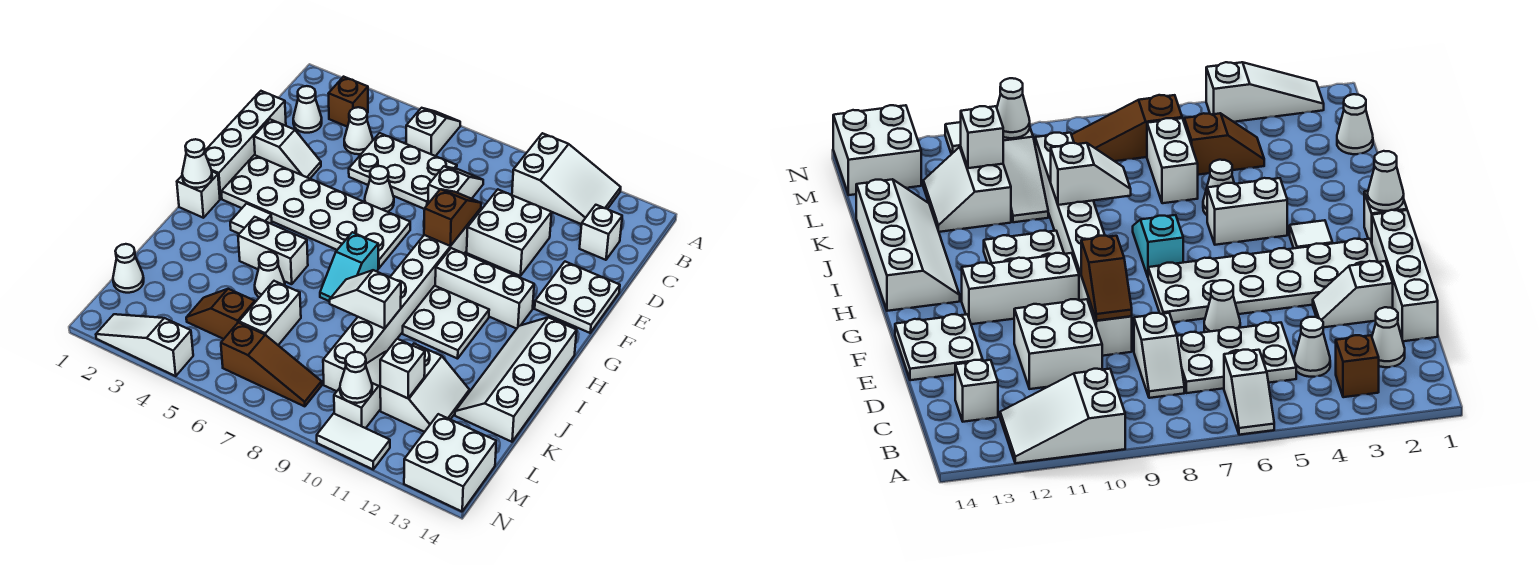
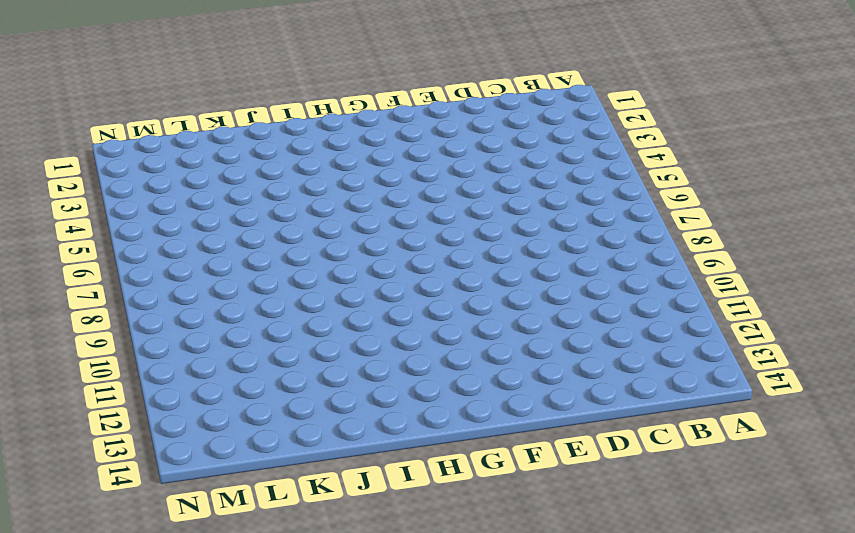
none -> white slope A6:B6 level 1 top B
none -> white slope A10:B12 level 1 top 10
none -> brown brick B3 level 1
none -> white cone C2 level 1

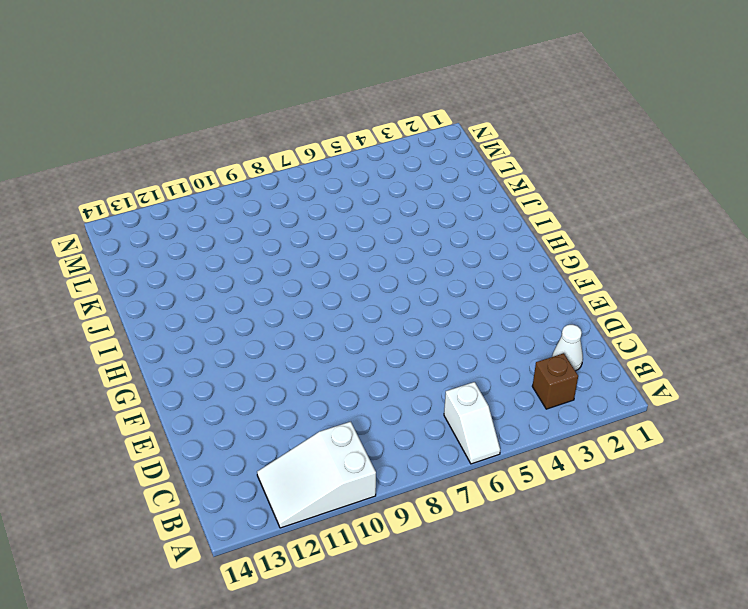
none -> white cone C4 level 1
none -> white plate C5:D7 level 1
none -> white slope C8:D8 level 1 top D
none -> white brick C13 level 1

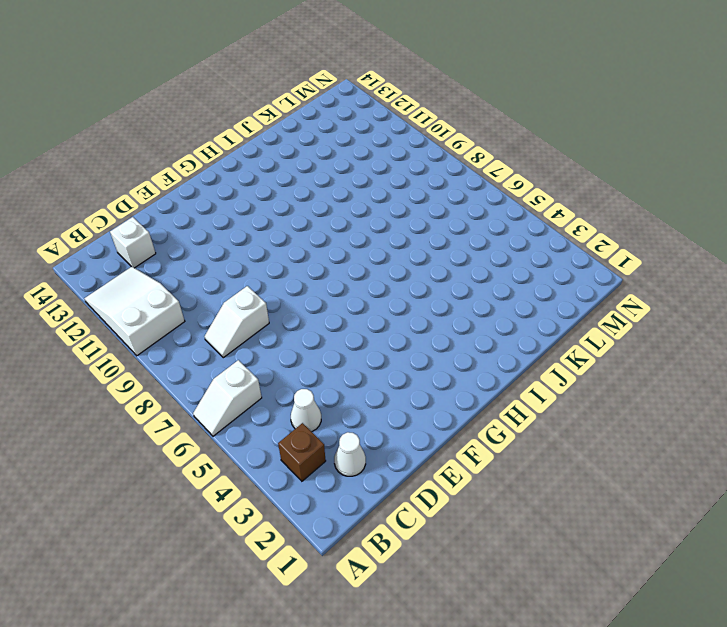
none -> white plate C5:D7 level 1
none -> white brick D1:G1 level 1
none -> white brick D10:E11 level 1
none -> white slope E2:E3 level 1 top 2

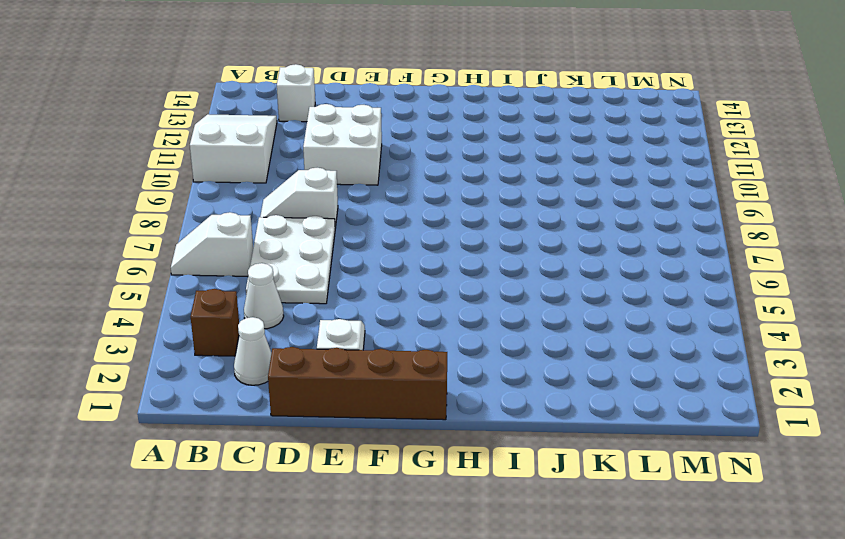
brown brick D1:G1 level 1 -> white brick D1:G1 level 1
none -> white cone E6 level 1
none -> white brick E9:L9 level 1
none -> white plate E13:F14 level 1
none -> white plate F2:G7 level 1

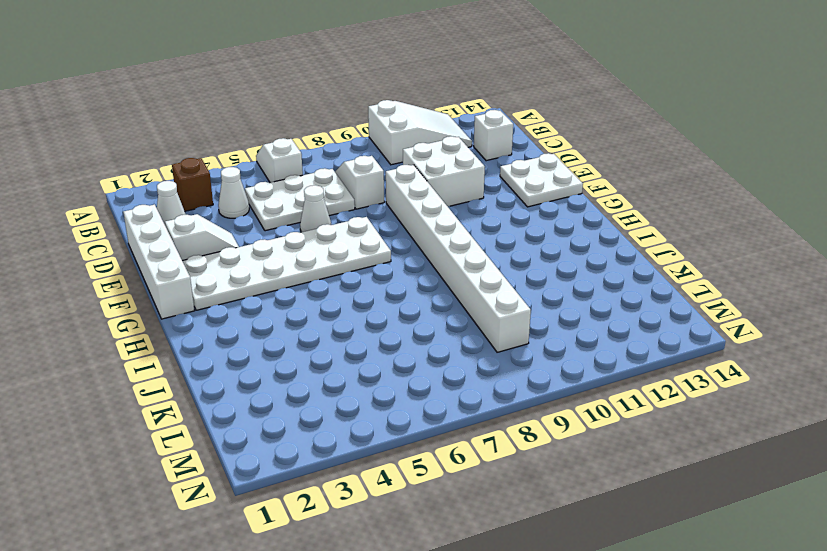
none -> white brick G10:G12 level 1
none -> white brick H1 level 1
none -> white tile H3 level 1
none -> cyan slope H7:I7 level 1 top H

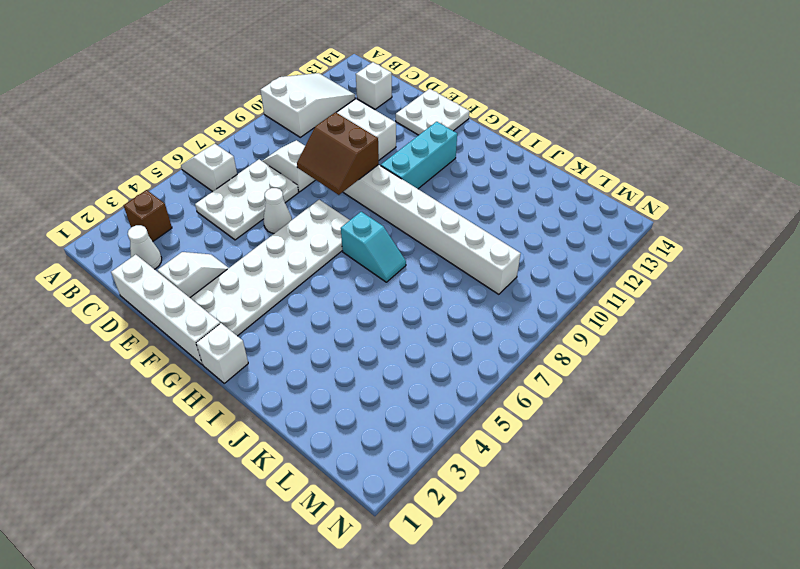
brown slope E8:F9 level 2 top 9 -> brown slope E9:F9 level 2 top F
cyan brick G10:G12 level 1 -> white brick G10:G12 level 1
none -> white cone C4 level 1
none -> white tile H3 level 1
none -> white plate H10:I11 level 1
none -> white slope H13:K14 level 1 top 14

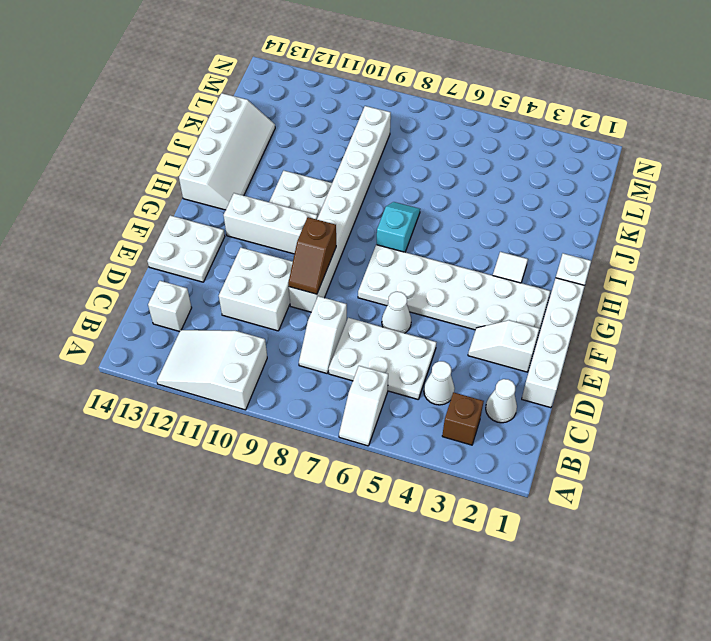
none -> white brick I4:I5 level 1
none -> white cone J5 level 1
none -> white brick K6:L6 level 1
none -> white slope K10:M10 level 1 top M

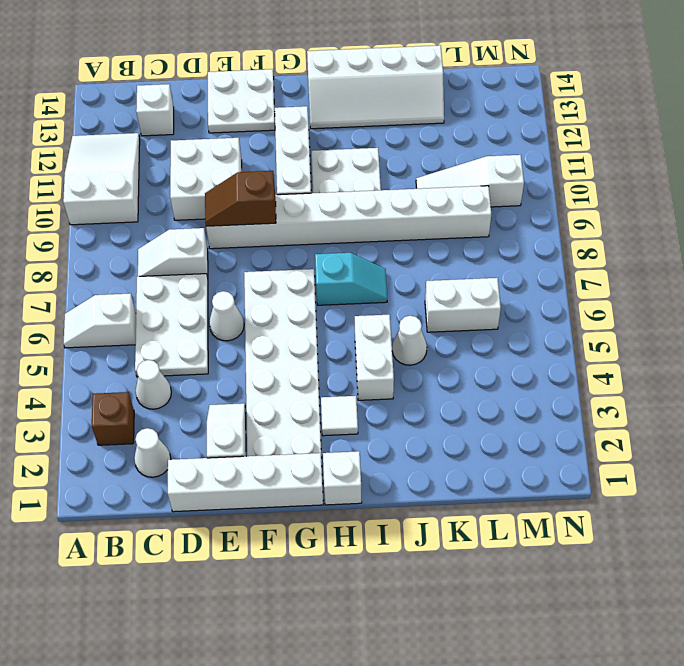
none -> white slope K11:L12 level 1 top 11
none -> white cone L1 level 1
none -> brown slope L4:L5 level 1 top 5
none -> brown slope M6:M8 level 1 top 6

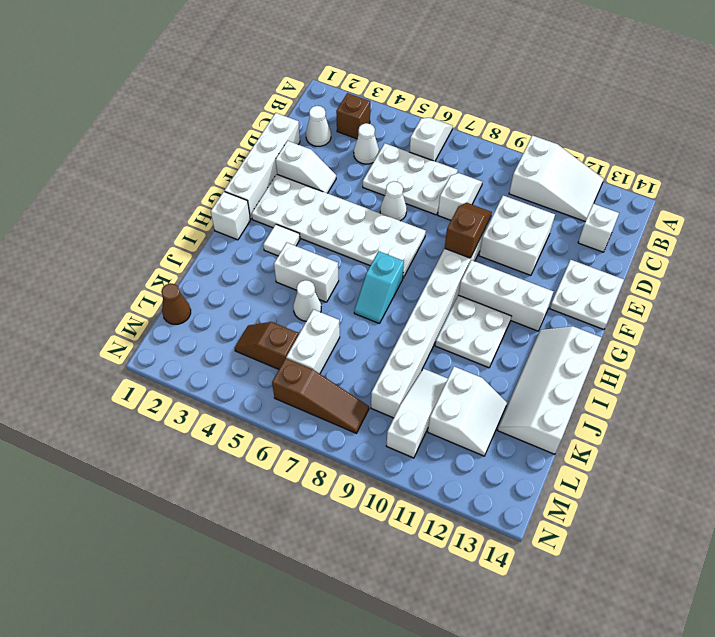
brown cone L1 level 1 -> white cone L1 level 1
none -> white brick M13:N14 level 1
none -> white slope N2:N4 level 1 top 4
none -> white tile N10:N11 level 1
none -> white cone H1 level 2

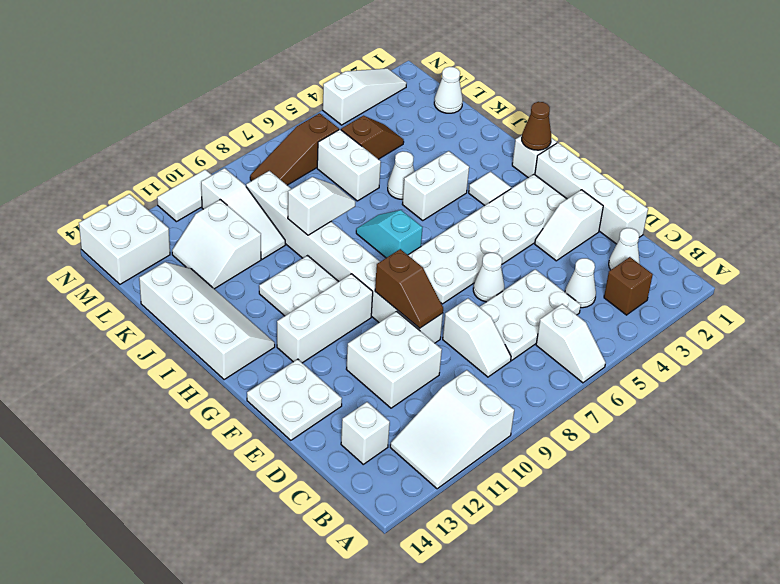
brown cone H1 level 2 -> white cone H1 level 2
none -> white brick L11 level 2
none -> white cone M10 level 2

